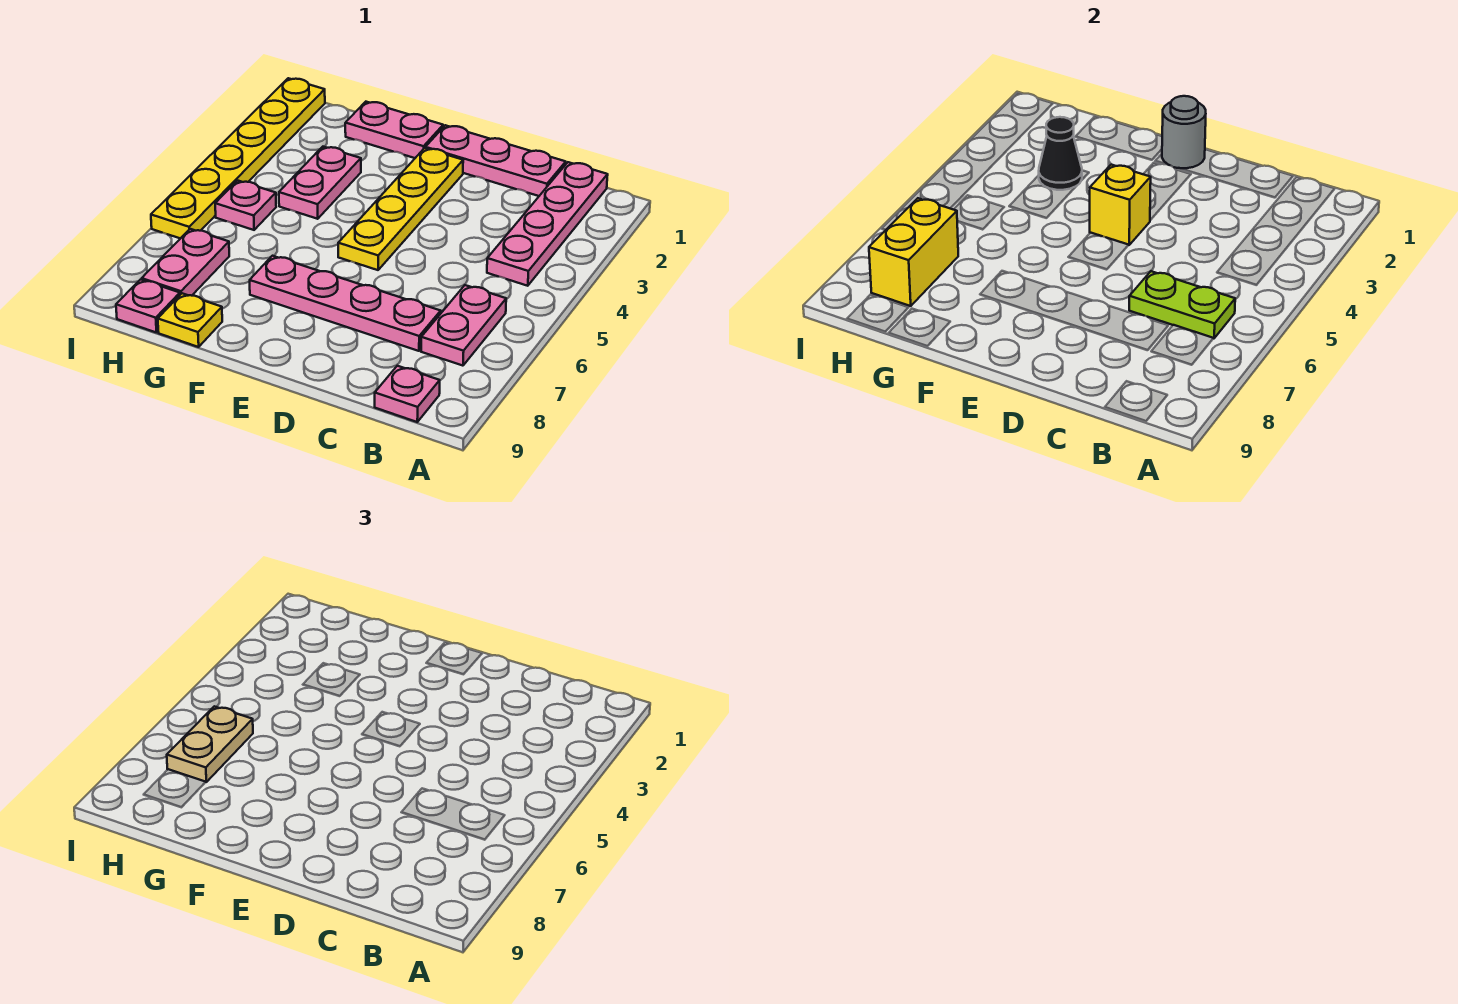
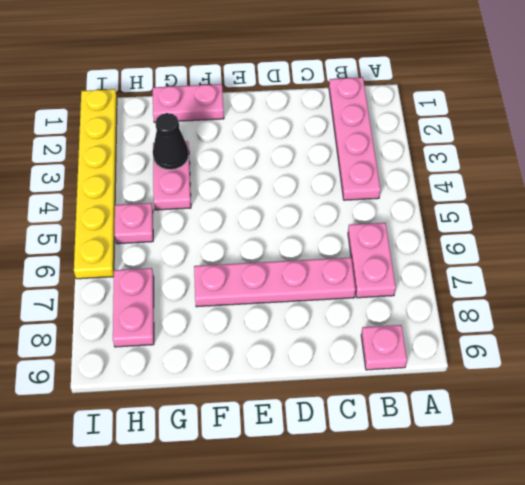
none -> pink plate C1:E1 level 1
none -> yellow plate E2:E5 level 1
none -> yellow plate G9 level 1

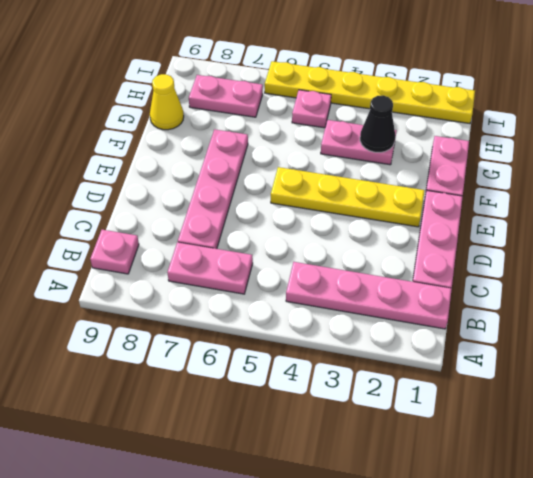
yellow cone G9 level 1 -> yellow plate G9 level 1
none -> pink plate H9 level 1
none -> lime plate B6:C6 level 2
none -> grey round brick E1 level 2

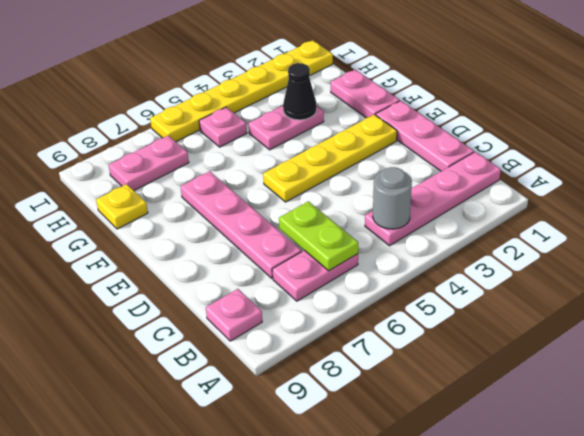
grey round brick B4 level 2 -> grey round brick E1 level 2
none -> pink plate H9 level 1
none -> yellow brick E4 level 2
none -> yellow brick H7:H8 level 2

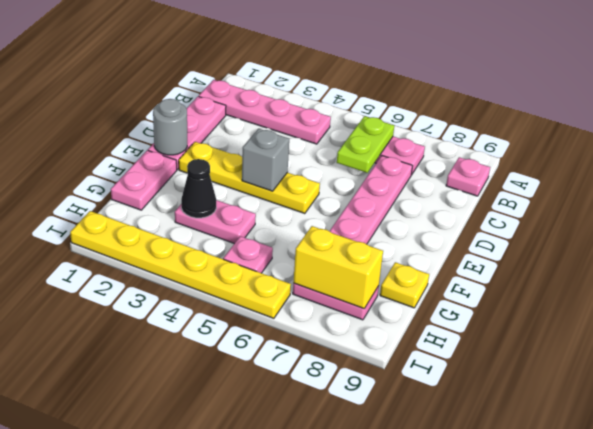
grey brick E4 level 2 -> yellow brick E4 level 2
none -> pink plate H9 level 1
none -> tan plate H6:H7 level 3

